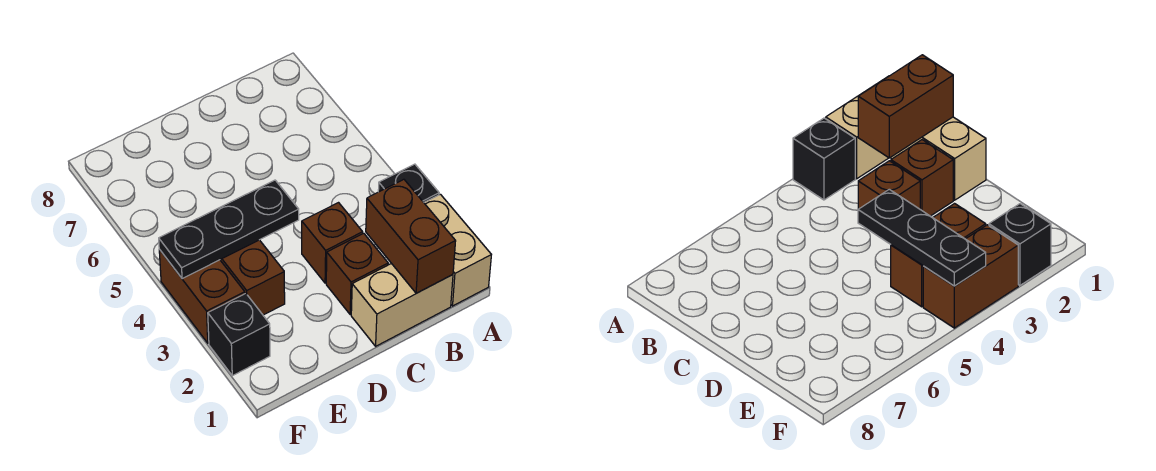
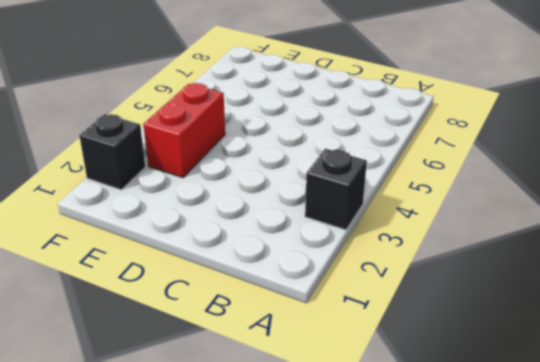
red brick E3:E4 level 1 -> brown brick E3:E4 level 1
none -> tan brick A1:A2 level 1
none -> tan brick B1:C1 level 1

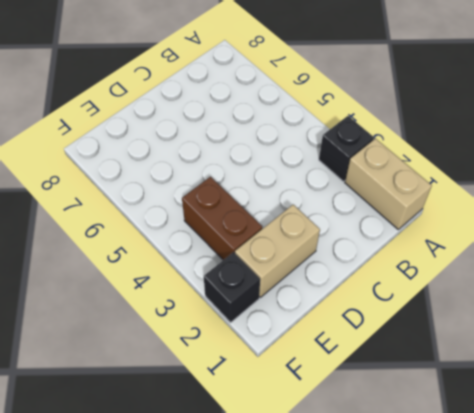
tan brick D2:E2 level 1 -> tan brick B1:C1 level 1
none -> brown brick C2 level 1
none -> brown brick C3 level 1

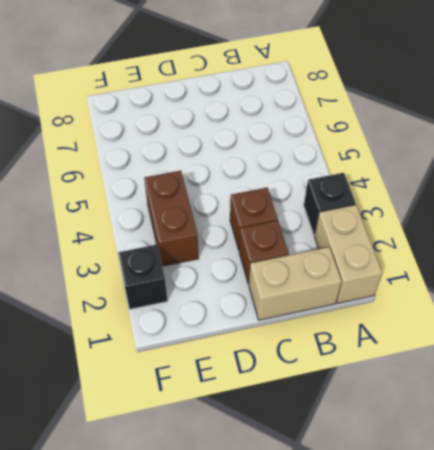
none -> brown brick F3:F4 level 1
none -> brown brick B1:B2 level 2

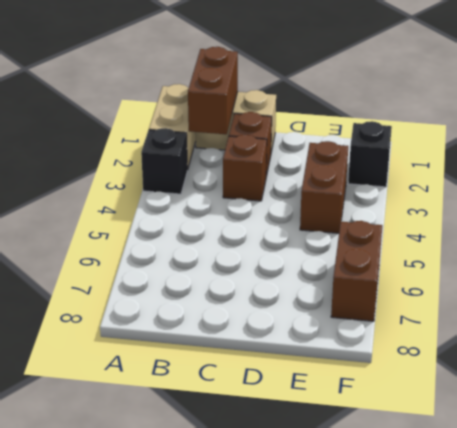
brown brick F6:F7 level 1 -> brown brick F3:F4 level 1
none -> black plate D4:F4 level 2

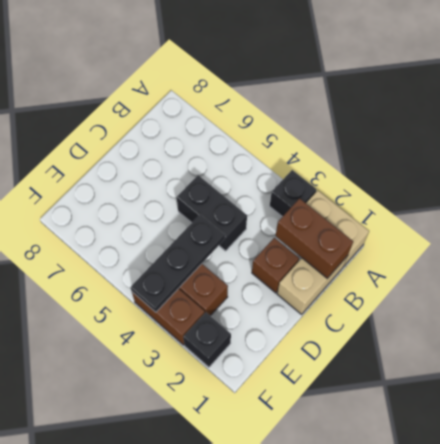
black brick C4:C5 level 1 -> none
none -> brown brick C3 level 1

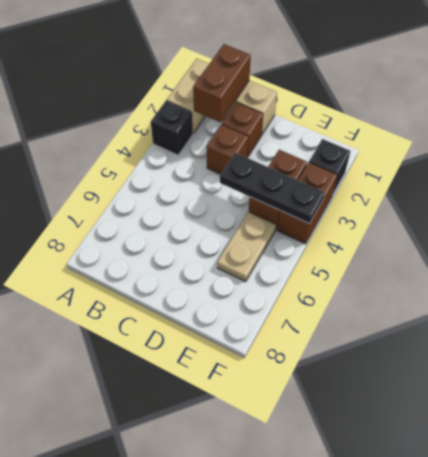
tan plate E5:E6 level 1 -> none

